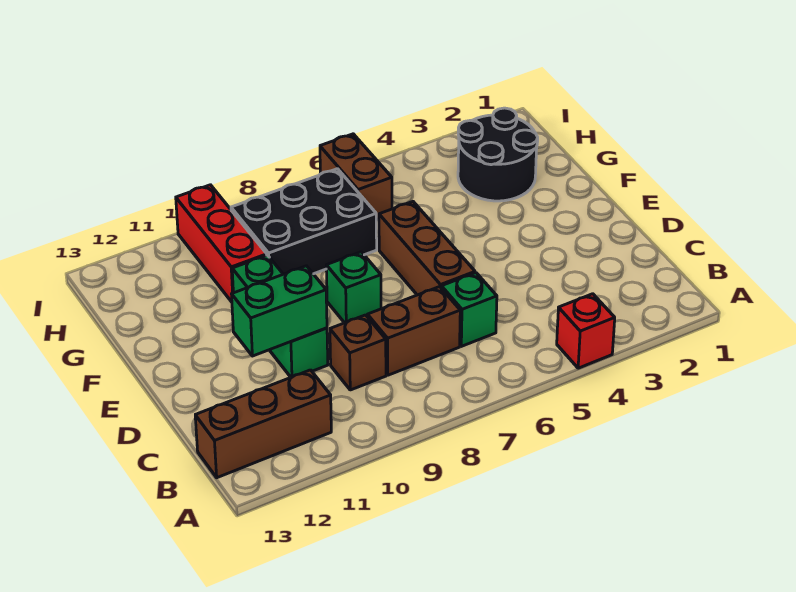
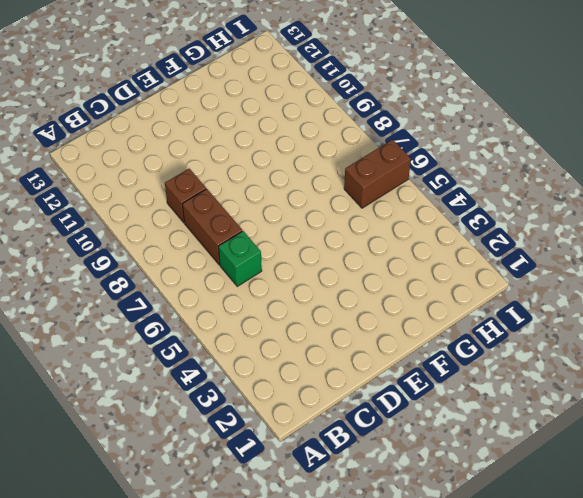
none -> red brick A4 level 1
none -> brown brick B11:B13 level 1
none -> brown brick D6:F6 level 1

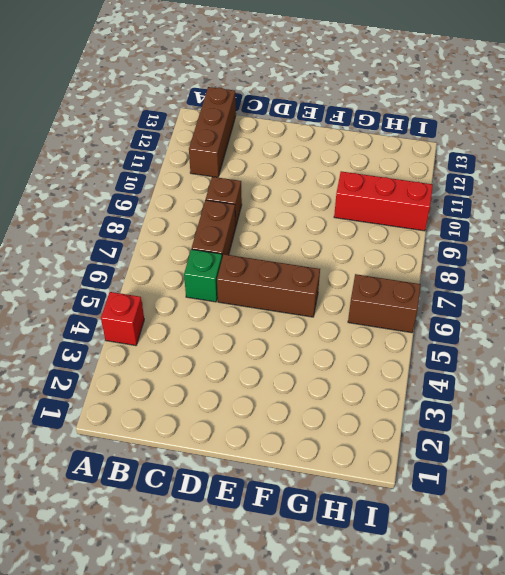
none -> green brick D10:F10 level 1
none -> green brick E8 level 1
none -> black round brick G2:H3 level 1

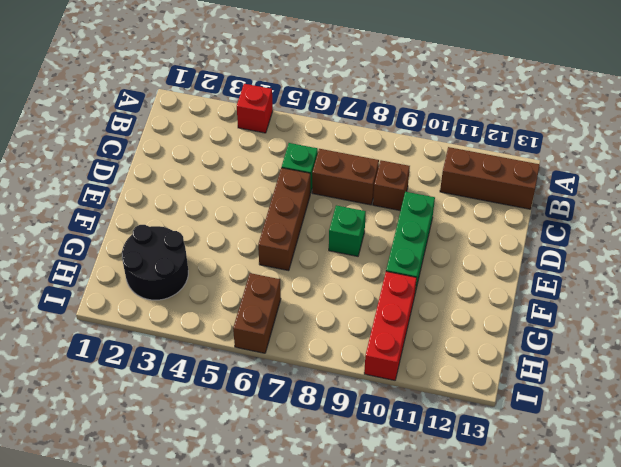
none -> black brick G7:H9 level 1
none -> green brick D10:D11 level 2

